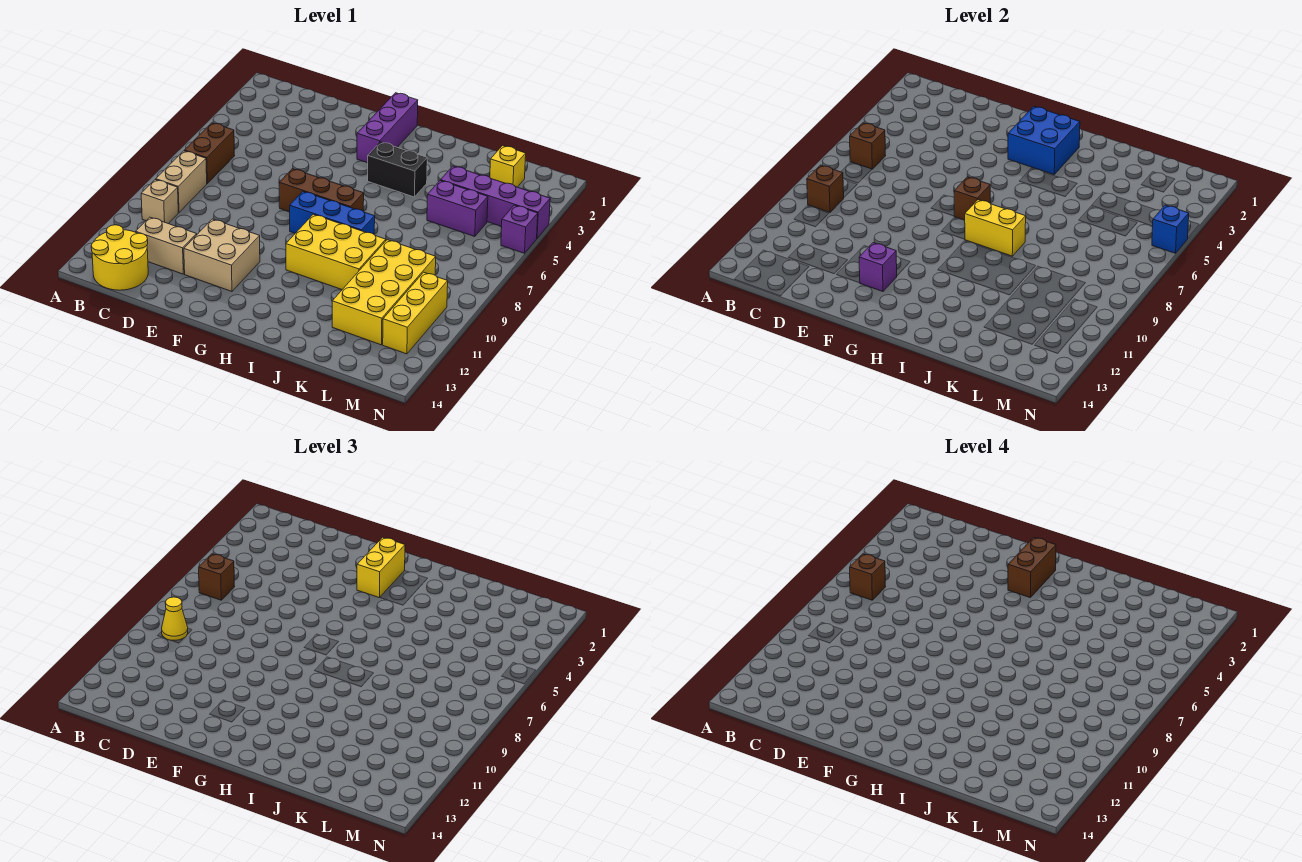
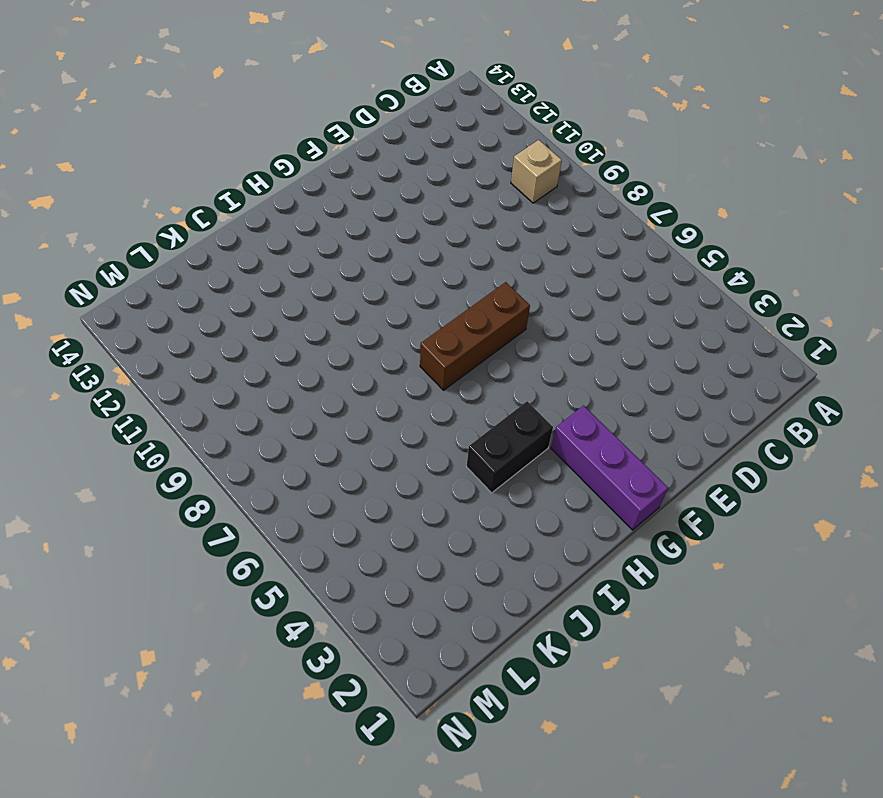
none -> brown brick B6:B7 level 1
none -> tan brick B8:B9 level 1
none -> yellow round brick B13:C14 level 1

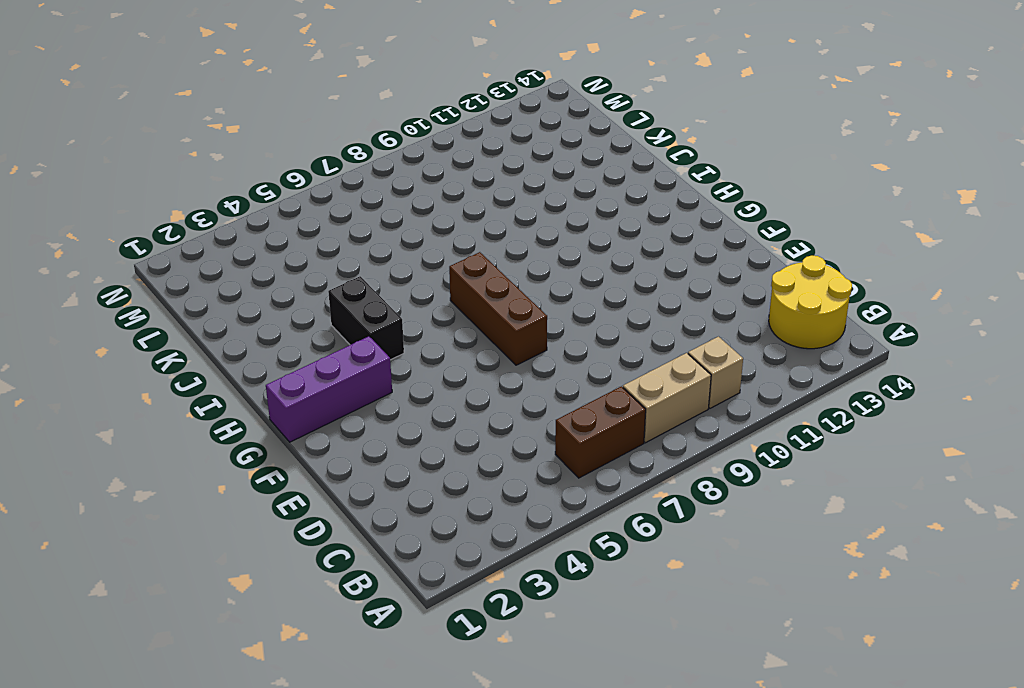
none -> tan brick C12:D12 level 1
none -> tan brick E11:F12 level 1
none -> blue brick G8:I8 level 1

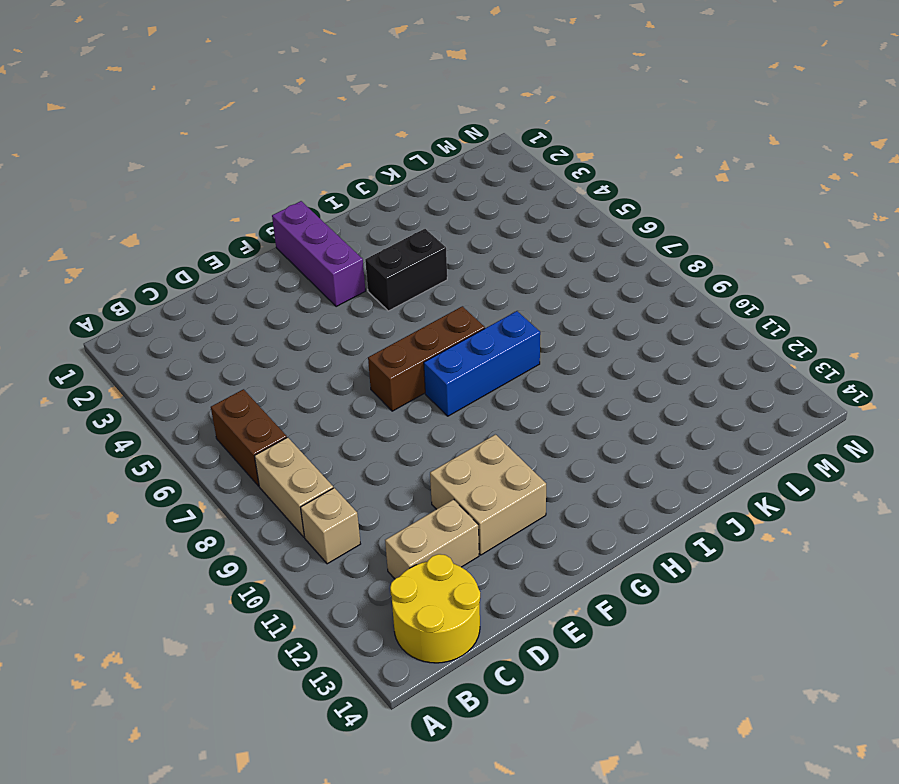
none -> yellow brick H9:J10 level 1
none -> purple brick K4:N4 level 1
none -> purple brick K5:L5 level 1

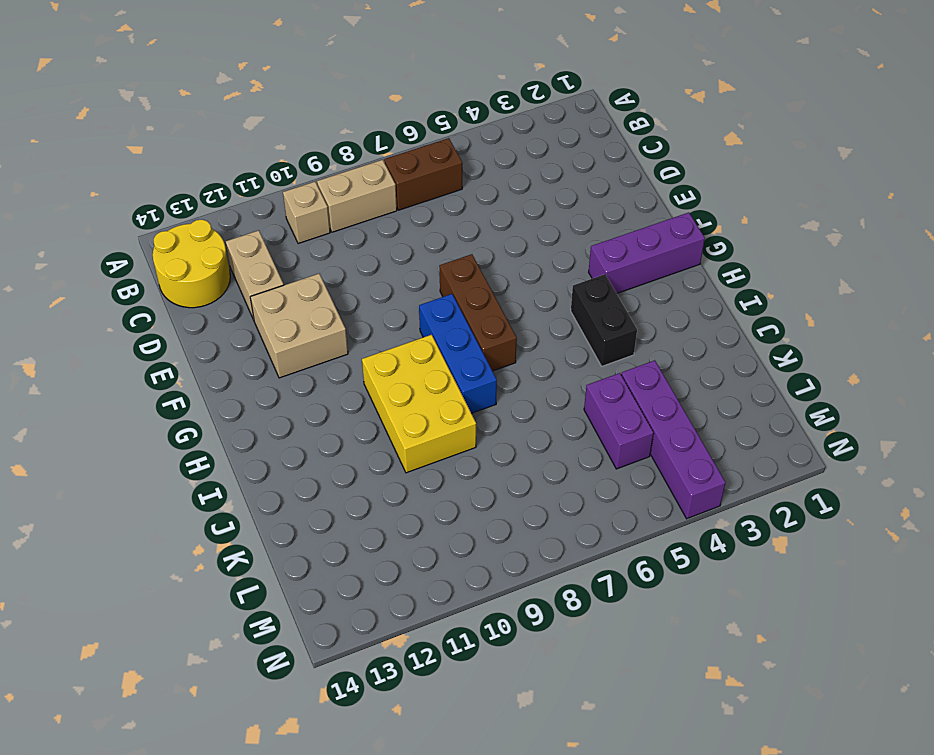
none -> yellow brick K9:L12 level 1
none -> yellow brick L2 level 1
none -> yellow brick M10:M12 level 1

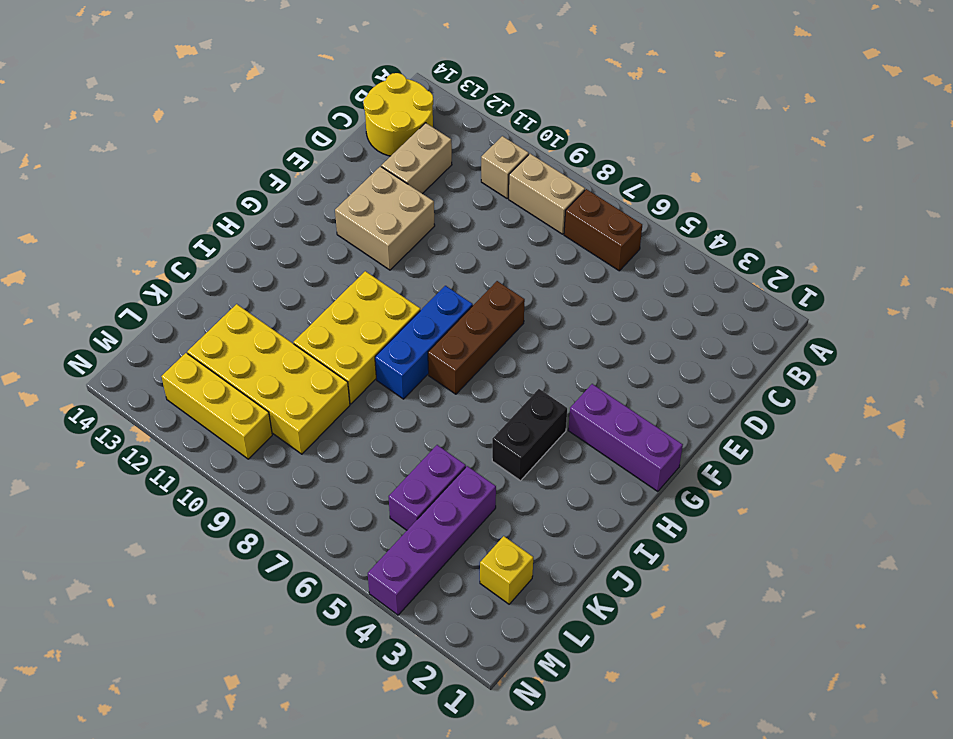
none -> purple brick N5 level 1
none -> brown brick B6 level 2
none -> brown brick B9 level 2

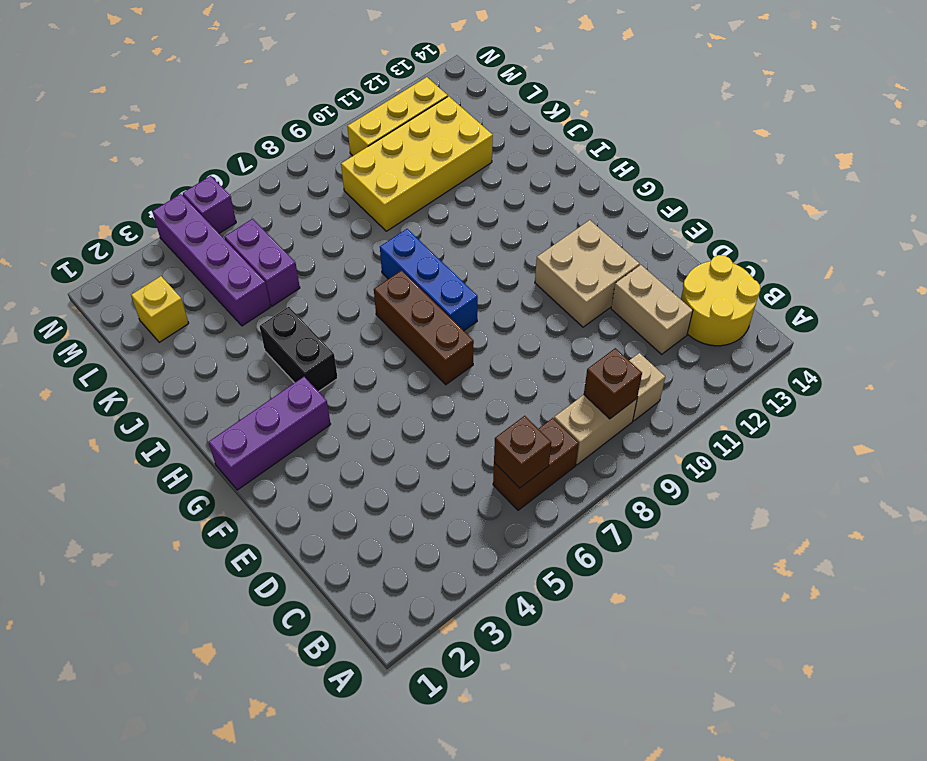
none -> yellow brick H9:J10 level 1
none -> purple brick F12 level 2
none -> blue brick G2:H3 level 2

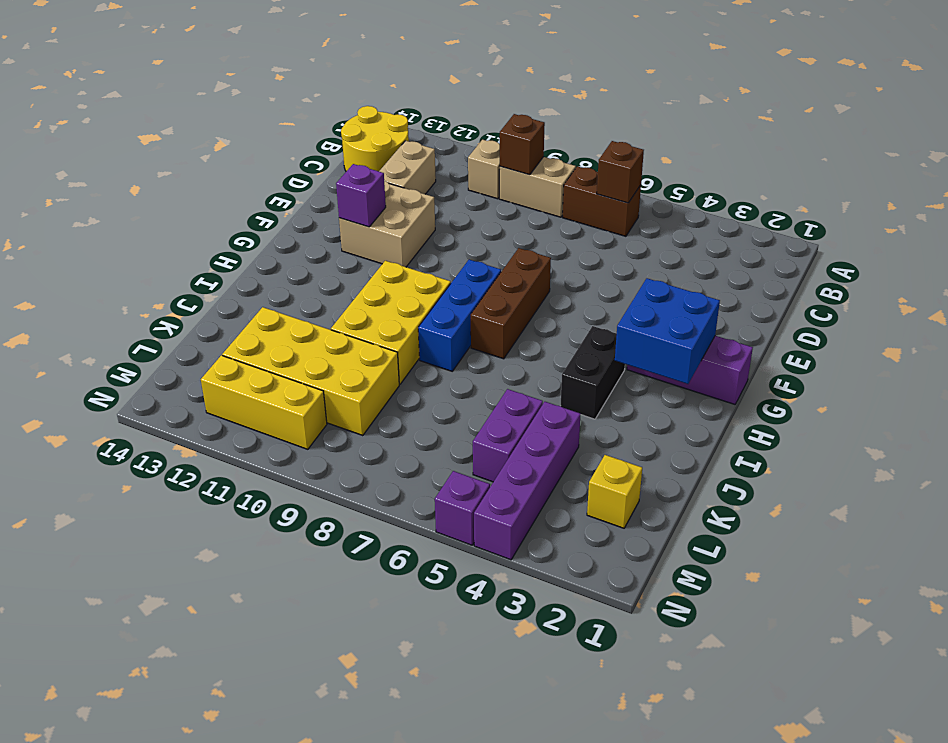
none -> brown brick G7 level 2
none -> yellow brick H8:I8 level 2
none -> blue brick N5 level 2

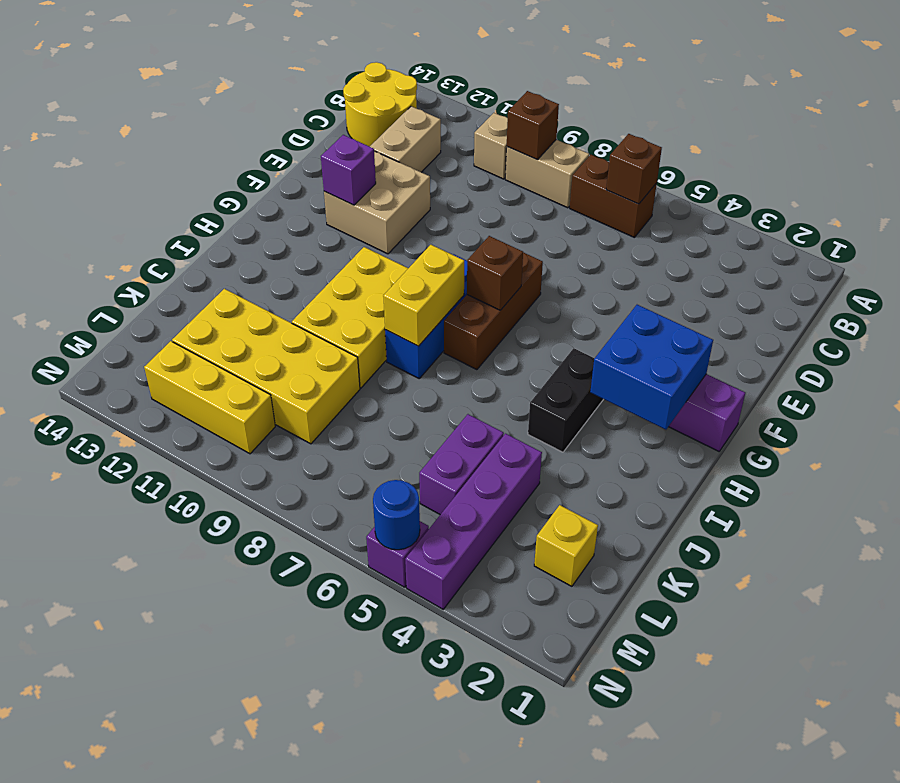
blue round brick N5 level 2 -> blue brick N5 level 2
none -> brown brick B6 level 3
none -> yellow cone B9 level 3
none -> yellow brick G2:G3 level 3

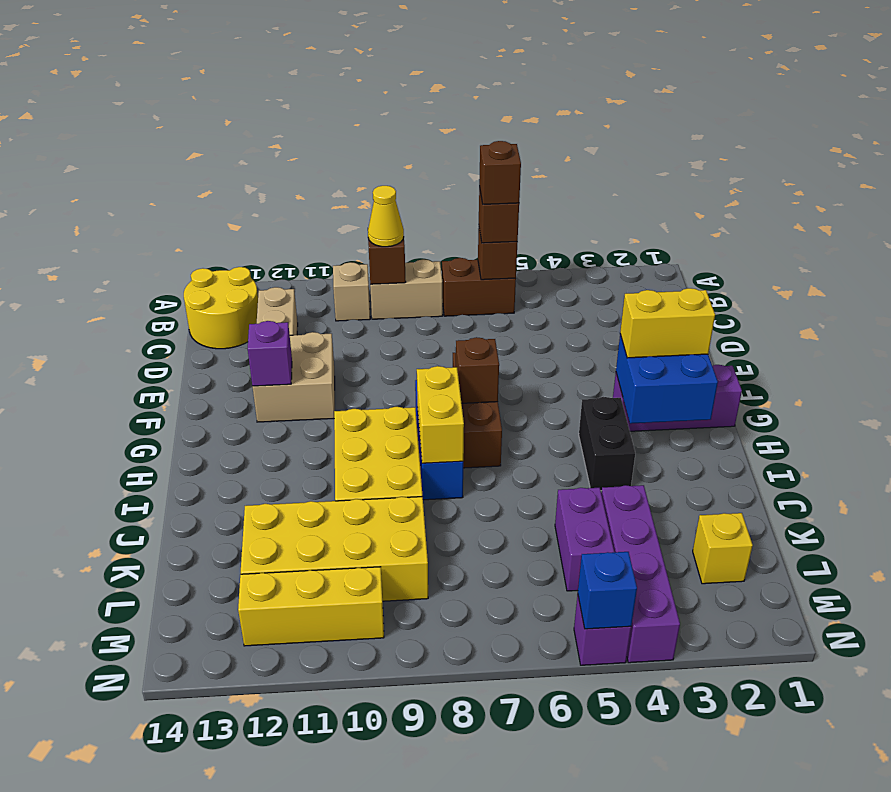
none -> brown brick G2:G3 level 4

